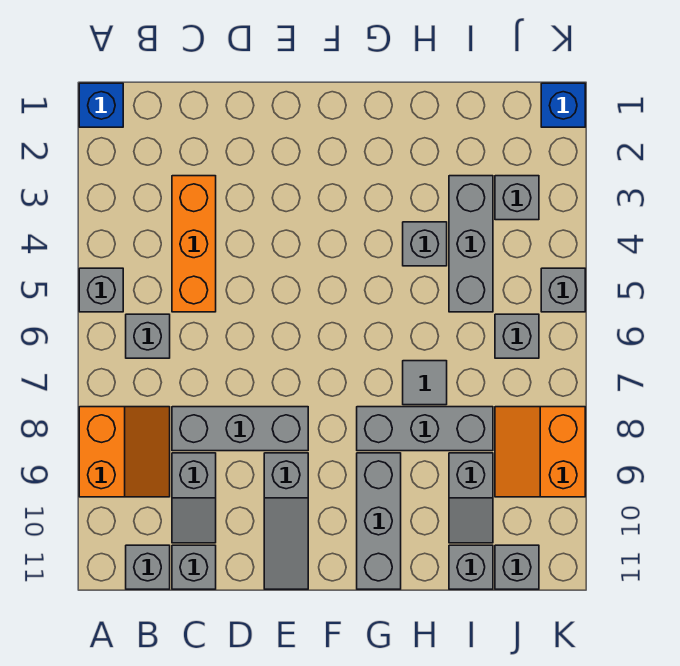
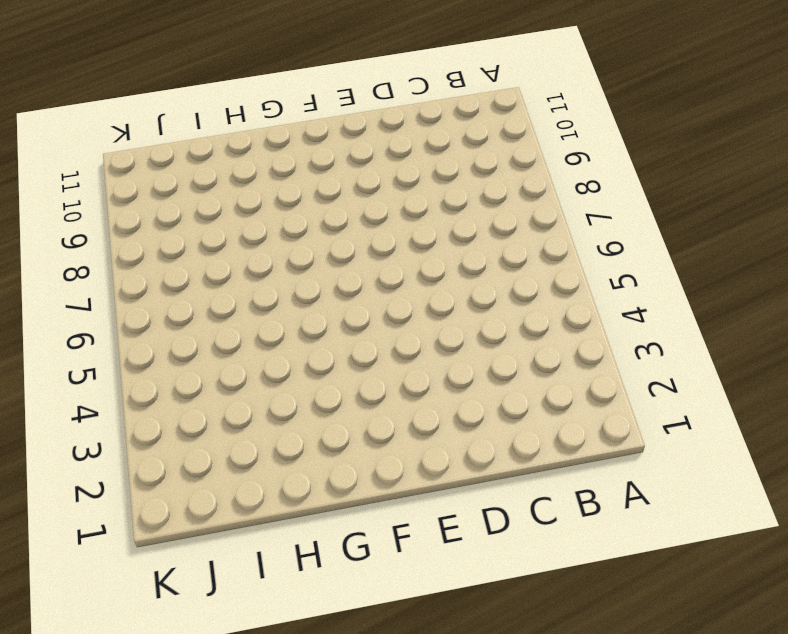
none -> blue brick A1 level 1
none -> grey brick A5 level 1
none -> orange slope A8:B9 level 1 top A

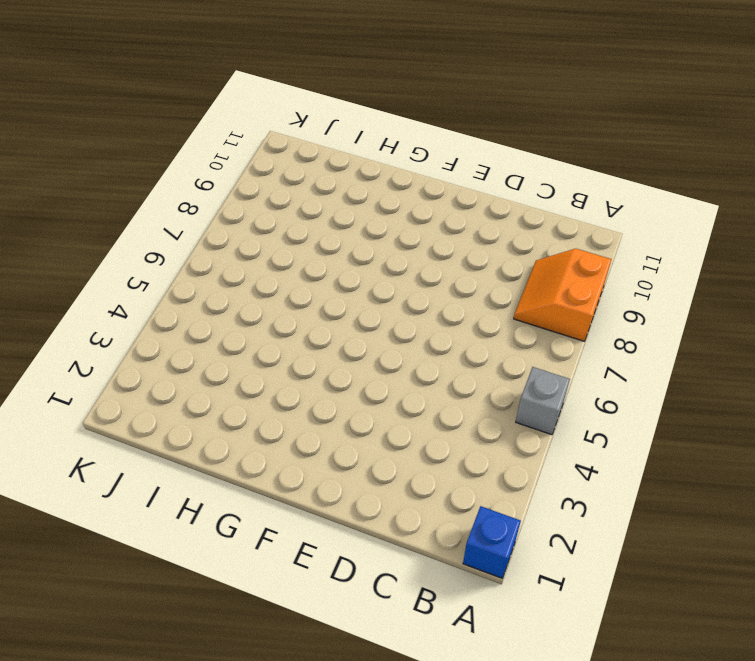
none -> grey brick B6 level 1
none -> grey brick B11 level 1
none -> orange brick C3:C5 level 1

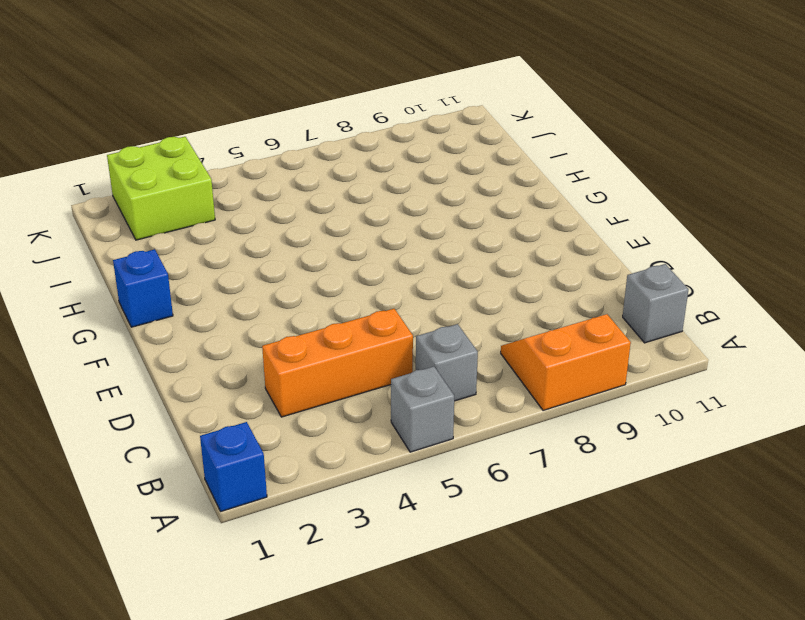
blue brick G1 level 1 -> blue brick K1 level 1
lime brick J2:K3 level 1 -> grey brick J3 level 1
none -> grey brick C8:E8 level 1
none -> grey slope C9:C10 level 1 top 9
none -> grey brick C11 level 1

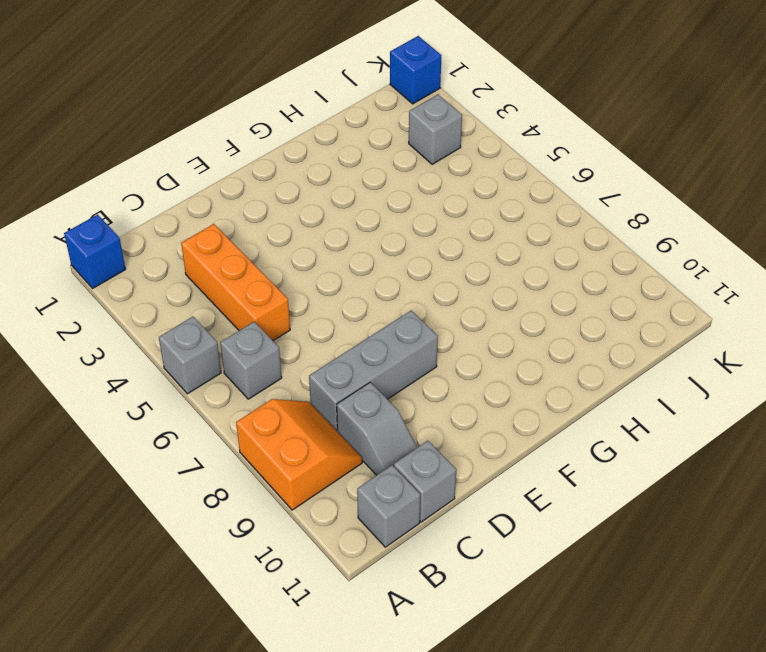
none -> grey slope E9:E11 level 1 top 9
none -> grey brick G8:I8 level 1
none -> grey brick G9:G11 level 1

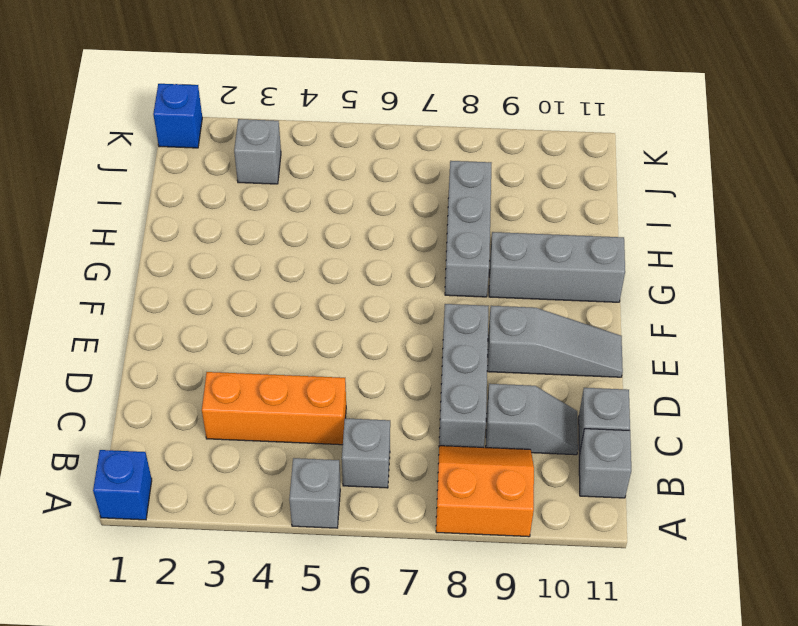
none -> grey brick H4 level 1
none -> grey tile H7 level 1
none -> grey brick I3:I5 level 1

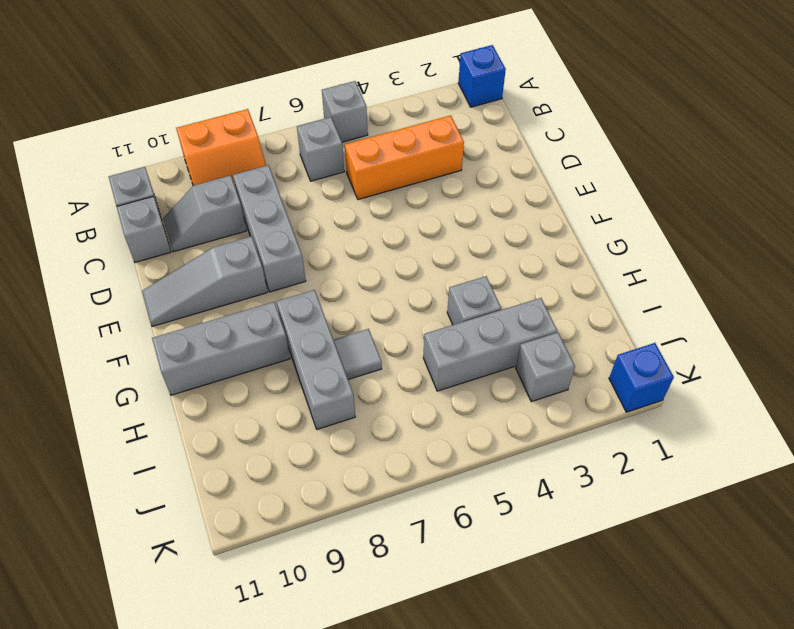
none -> grey slope I9:I10 level 1 top 9
none -> grey brick I11 level 1
none -> grey brick J6 level 1

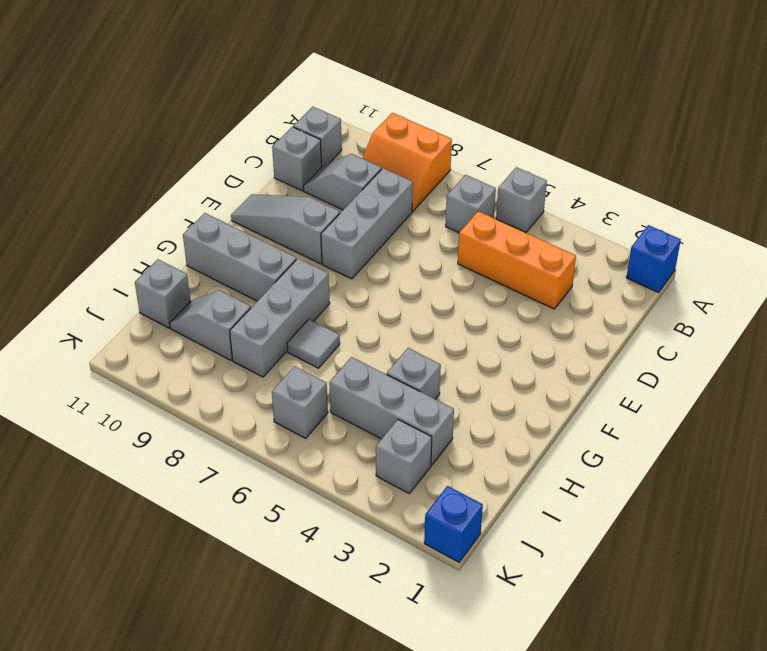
none -> orange slope J8:K9 level 1 top K
none -> grey brick J11 level 1
none -> grey brick K5 level 1

